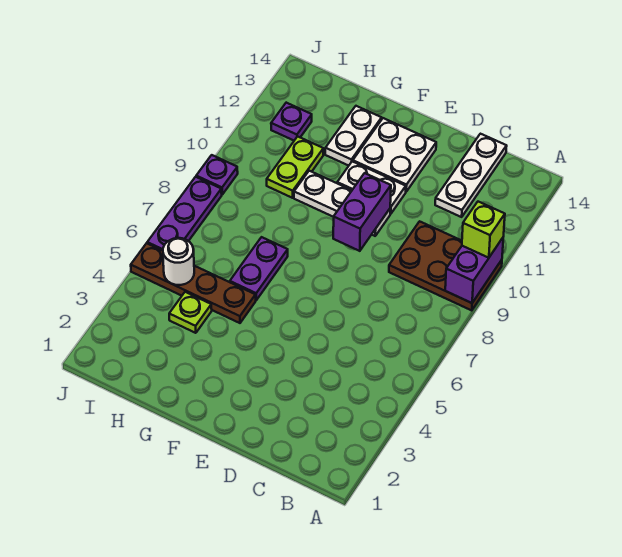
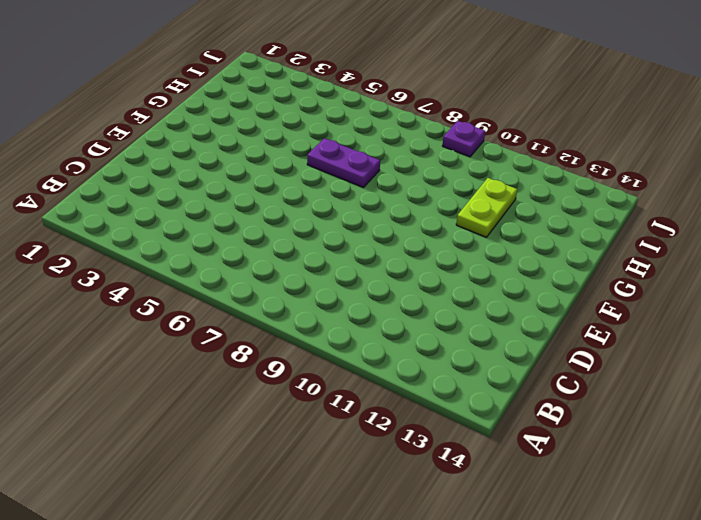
lime plate G11:H11 level 1 -> lime plate H10:H11 level 1
none -> brown plate A9:C10 level 1
none -> white plate C12:C14 level 1
none -> white plate E10:G10 level 1

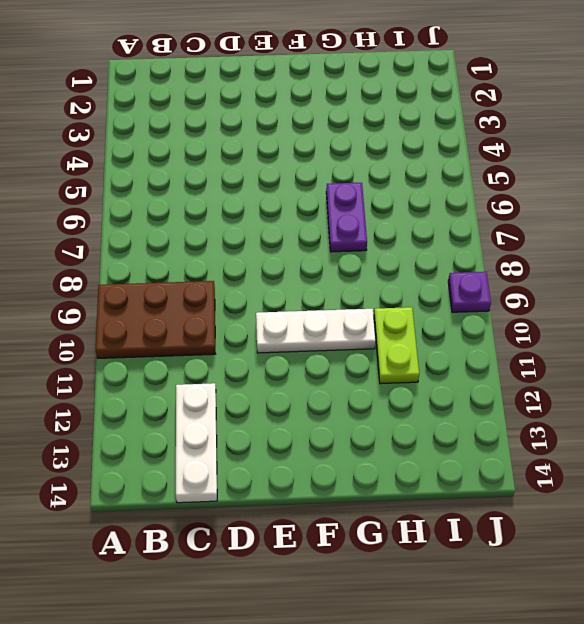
none -> white plate E11:F11 level 1
none -> white plate E12:F13 level 1
none -> brown plate G5:J5 level 1

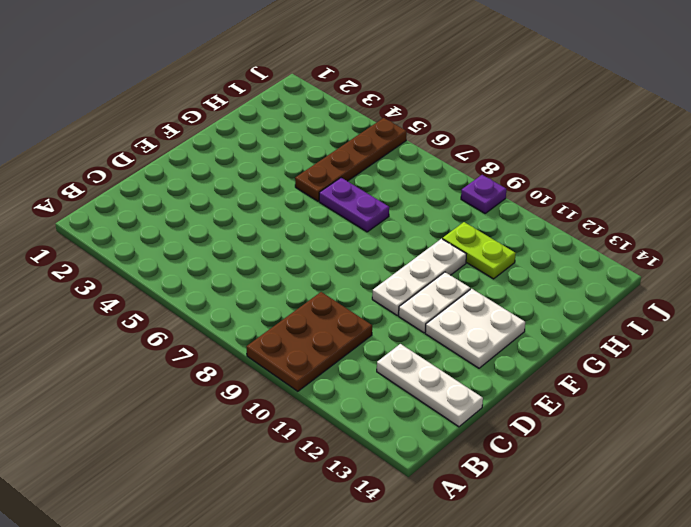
none -> white plate G12:G13 level 1
none -> lime plate H4 level 1
none -> purple plate I12 level 1

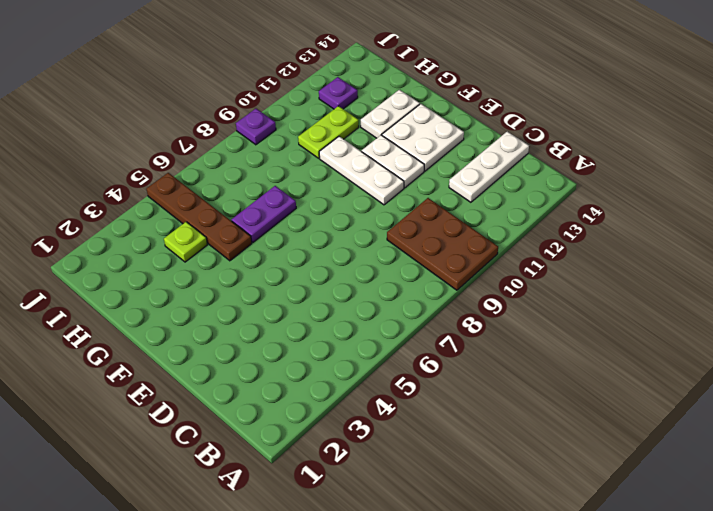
none -> purple plate J6:J8 level 1
none -> purple brick A9:A10 level 2
none -> purple brick E9:E10 level 2

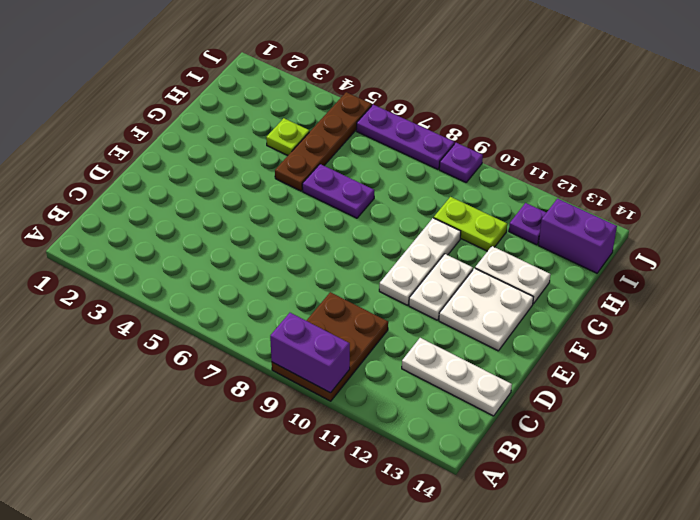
purple brick I13:I14 level 1 -> purple brick E9:E10 level 2
none -> white round brick I5 level 2
none -> lime brick A10 level 3

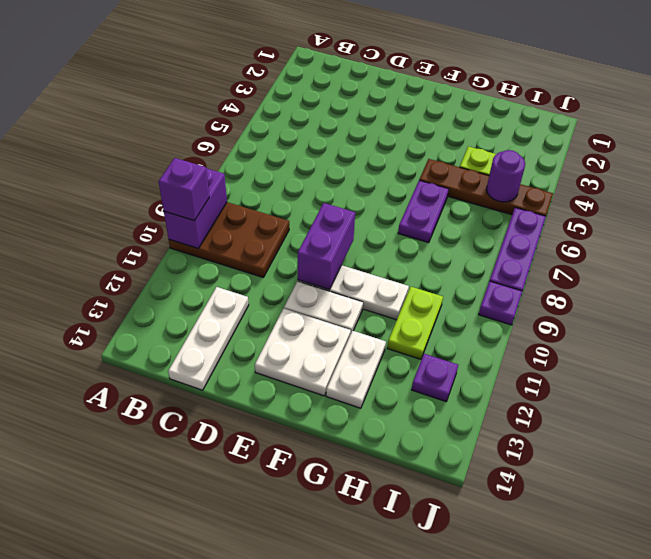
purple brick A10 level 3 -> lime brick A10 level 3
purple round brick I5 level 2 -> white round brick I5 level 2

